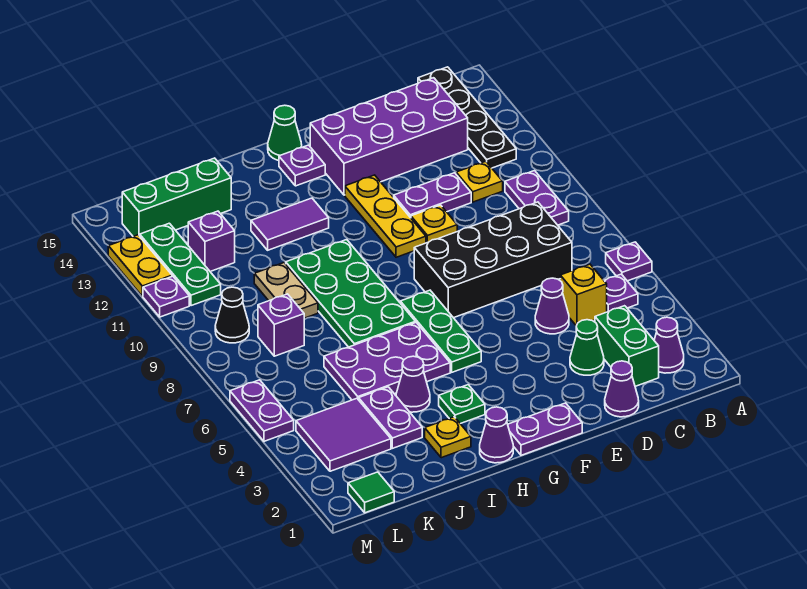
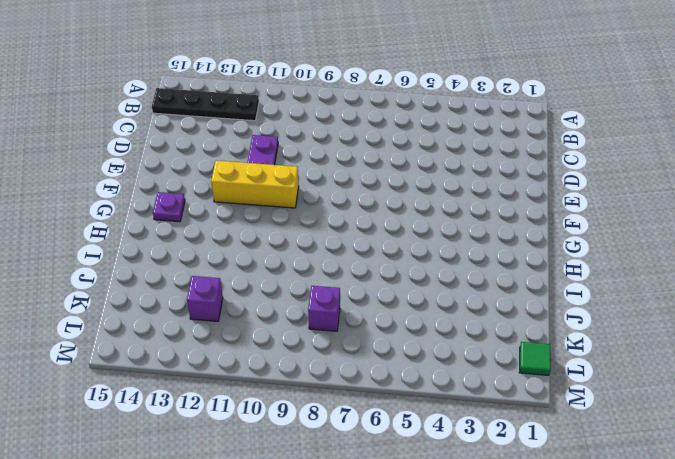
yellow brick F10:F12 level 1 -> yellow plate F10:F12 level 1
none -> purple plate A6 level 1
none -> purple cone B2 level 1
none -> purple plate B5 level 1
none -> purple plate B9:B10 level 1

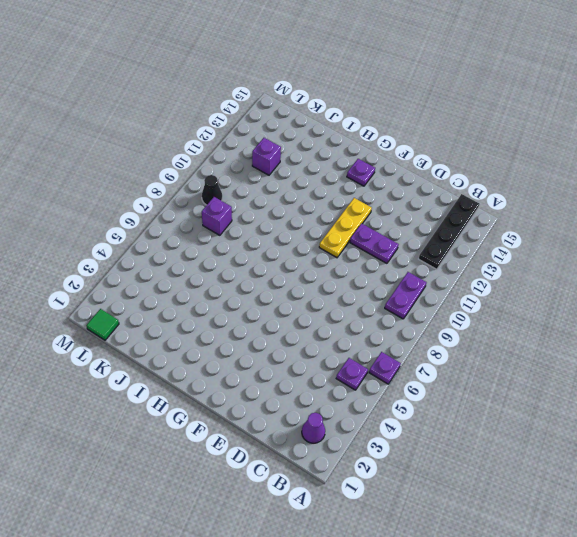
none -> green brick C2:C3 level 1
none -> yellow brick C5 level 1
none -> black brick C7:F8 level 1
none -> yellow plate C11 level 1

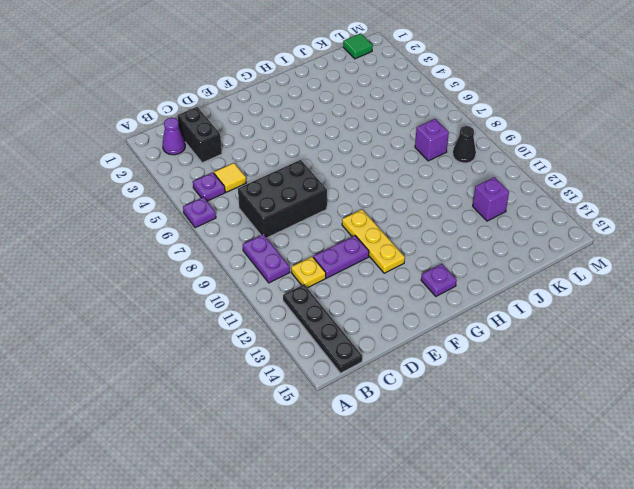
black brick C2:C3 level 1 -> green brick C2:C3 level 1
yellow tile C5 level 1 -> yellow brick C5 level 1
black brick C7:E8 level 1 -> black brick C7:F8 level 1
none -> purple brick C13:F14 level 1
none -> purple cone D1 level 1
none -> green cone D3 level 1
none -> purple cone D5 level 1

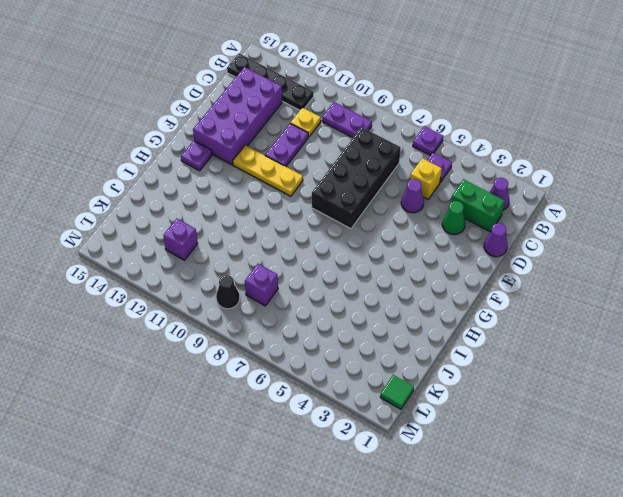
none -> yellow plate E10 level 1
none -> purple plate F1:G1 level 1
none -> green plate G5:G7 level 1
none -> green cone G15 level 1

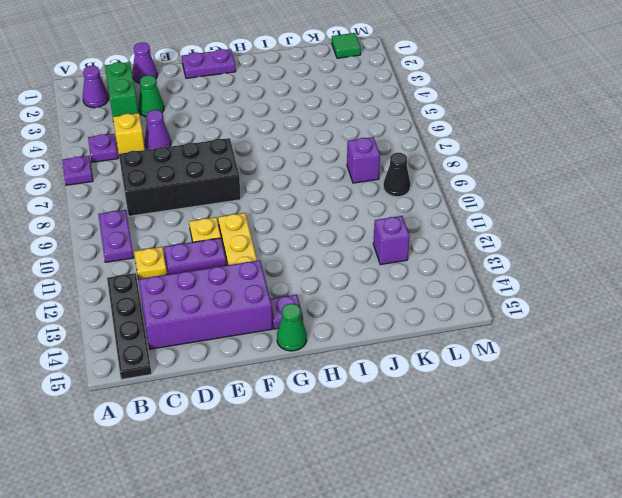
none -> green plate G5:G7 level 1
none -> purple cone H1 level 1
none -> green plate H3 level 1
none -> purple plate H5:J6 level 1

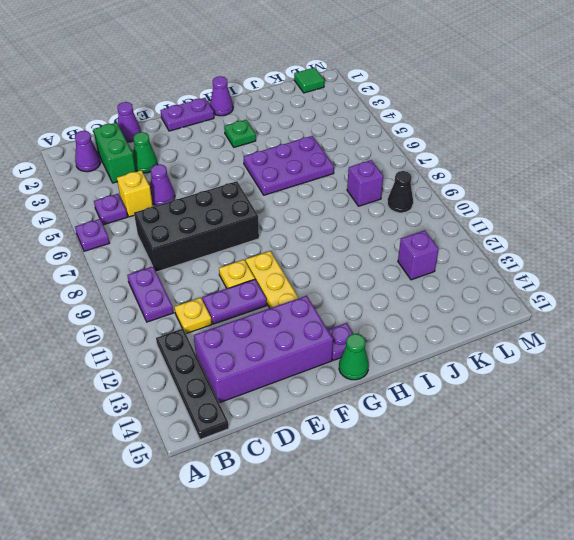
none -> green plate G5:G7 level 1
none -> green plate H7:I10 level 1
none -> purple tile H12:I12 level 1
none -> yellow plate I2 level 1

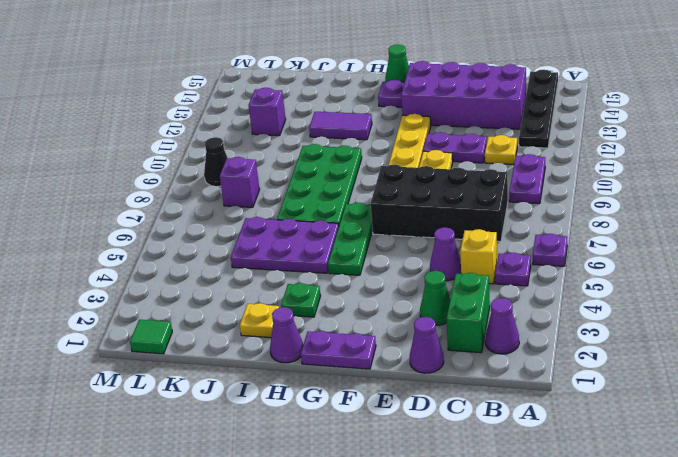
none -> purple cone I4 level 1
none -> purple plate J3:J4 level 1
none -> tan plate J9:J10 level 1
none -> green brick J14:L14 level 1

